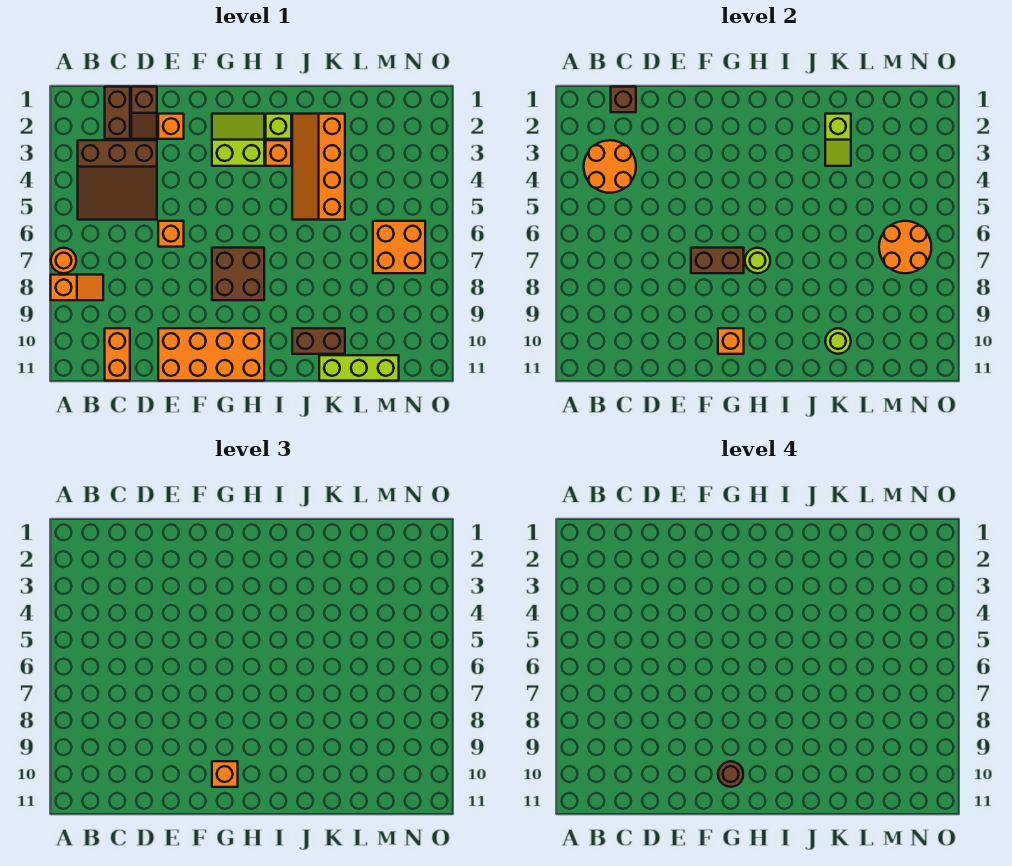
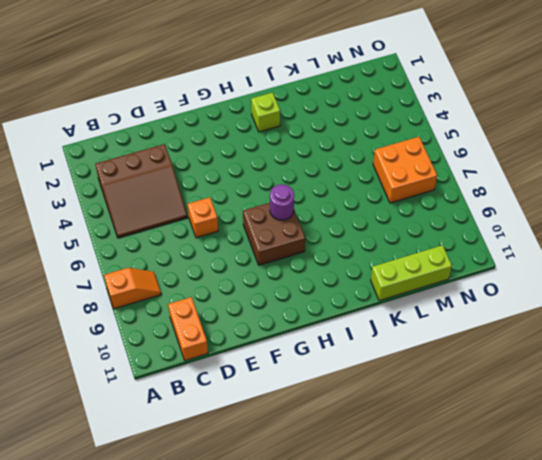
purple round brick H7 level 2 -> lime round brick H7 level 2
none -> orange round brick A7 level 1
none -> brown brick C1:C2 level 1
none -> brown slope D1:D2 level 1 top 1

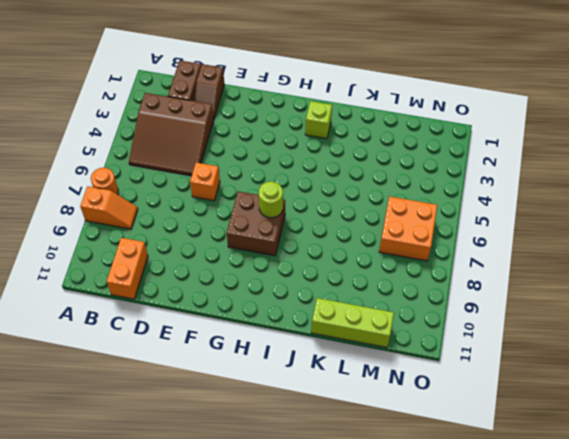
none -> orange brick E2 level 1
none -> orange brick E10:H11 level 1
none -> lime slope G2:H3 level 1 top 3

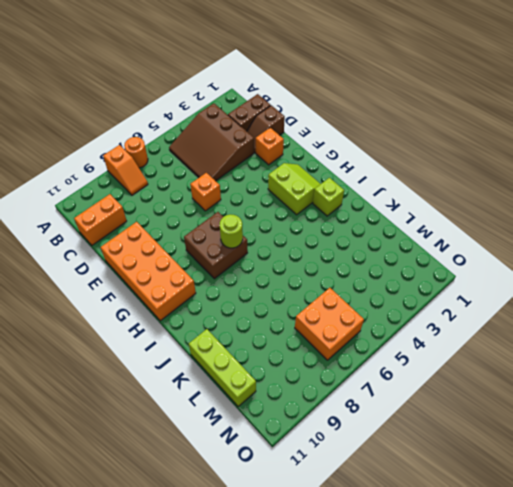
none -> orange brick I3 level 1
none -> orange slope J2:K5 level 1 top K
none -> brown brick J10:K10 level 1

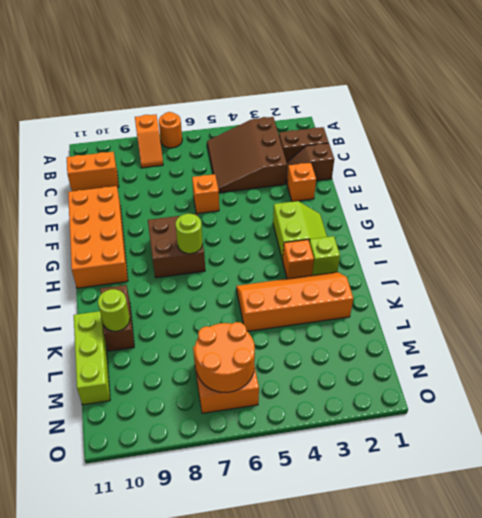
none -> orange round brick B3:C4 level 2
none -> brown brick C1 level 2
none -> brown brick F7:G7 level 2

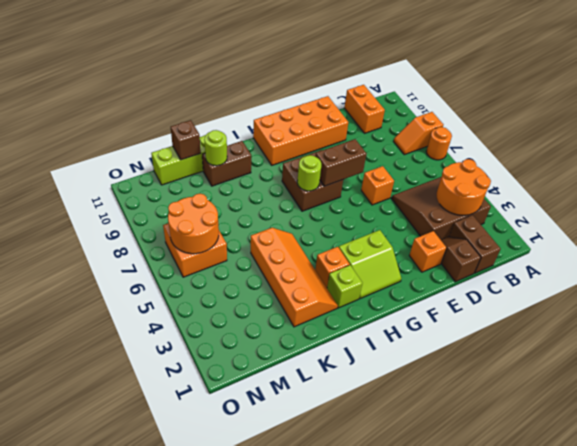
brown brick L11 level 2 -> brown brick C1 level 2
none -> orange brick G10 level 2
none -> lime slope K2:K3 level 2 top 2
none -> orange brick G10 level 3

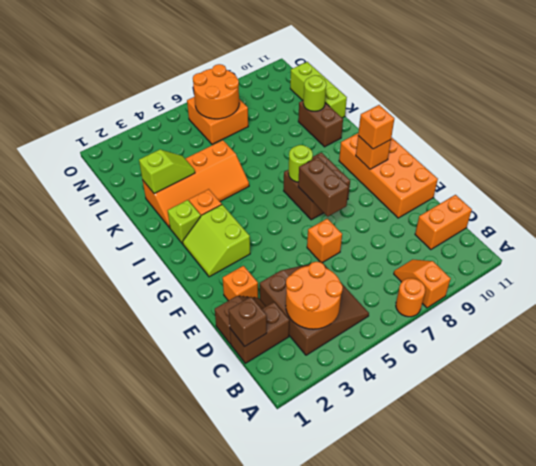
none -> brown round brick G10 level 4

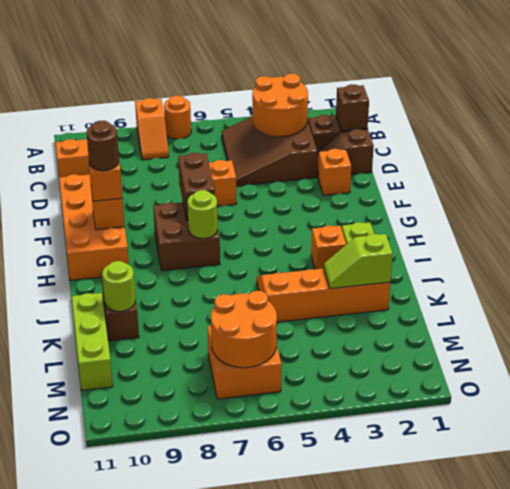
none -> lime slope G2:H3 level 1 top 3

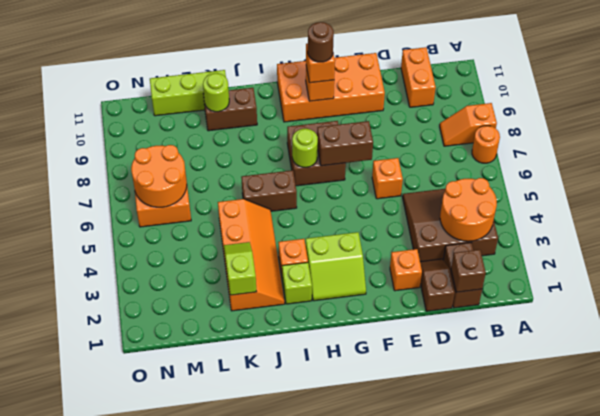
brown brick I6:J6 level 1 -> none

